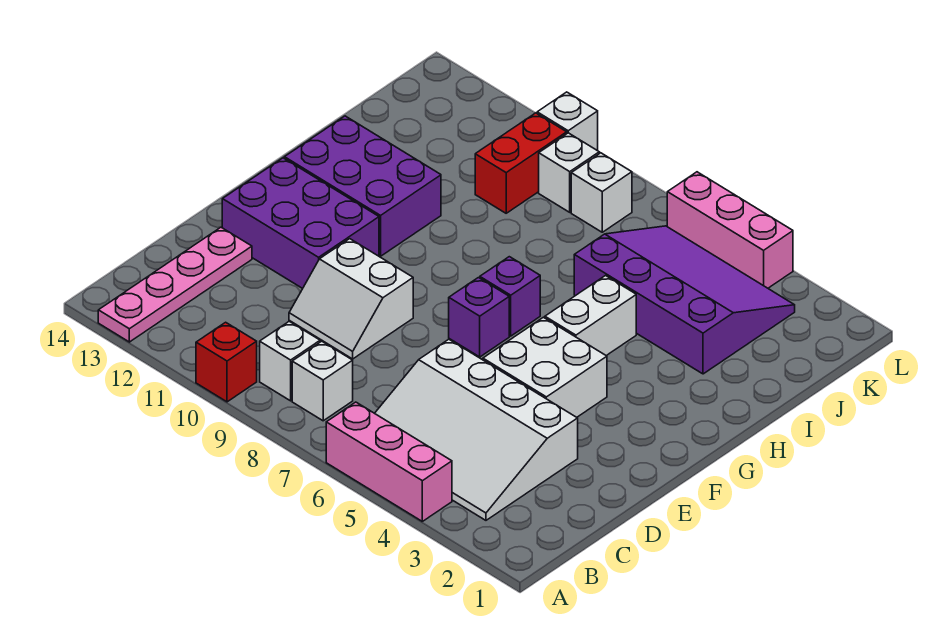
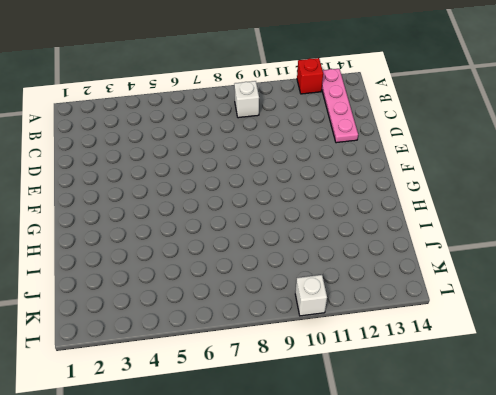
red brick A12 level 1 -> red brick A10 level 1
none -> pink brick A4:A6 level 1
none -> white slope B3:D6 level 1 top D
none -> white brick B8 level 1

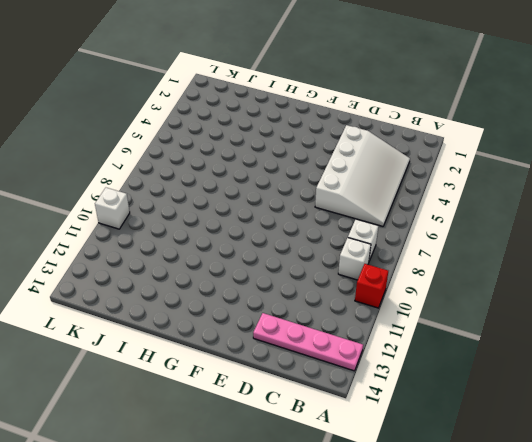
none -> pink brick A4:A6 level 1
none -> white slope D9:E10 level 1 top E
none -> white brick E4:F5 level 1

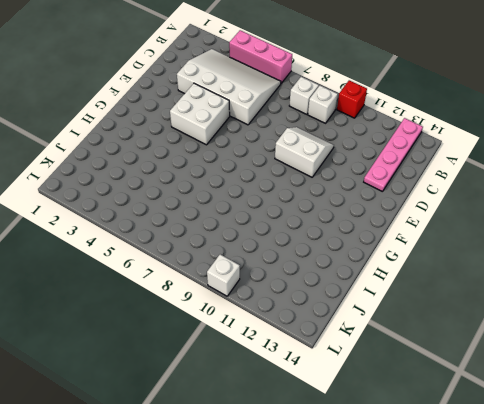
none -> purple brick E11:F13 level 1
none -> purple brick F7 level 1
none -> white brick G5:H5 level 1

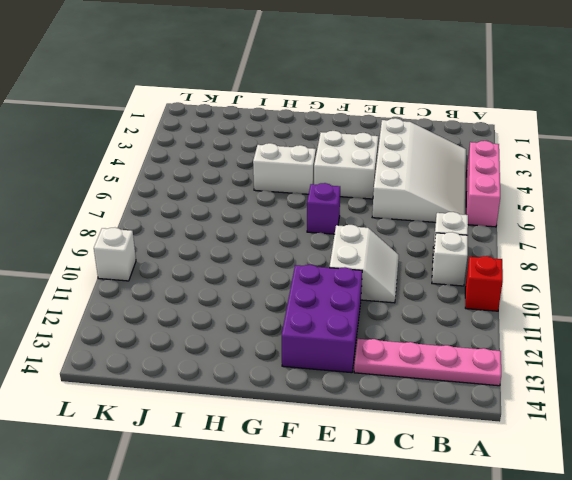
none -> purple brick G7 level 1
none -> purple brick G11:H13 level 1
none -> purple slope I3:K6 level 1 top I

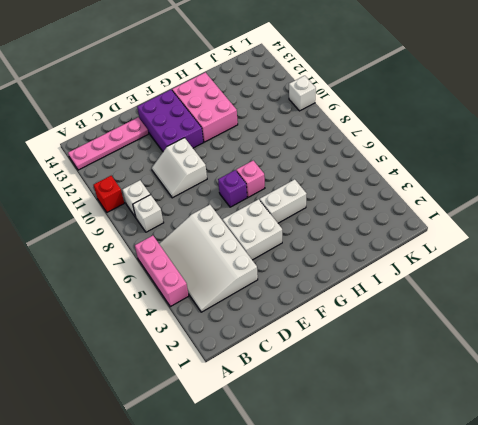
pink brick G7 level 1 -> purple brick G7 level 1
pink brick G11:H13 level 1 -> purple brick G11:H13 level 1
none -> purple slope I3:K6 level 1 top I
none -> red brick J10:K10 level 1
none -> white brick K8 level 1

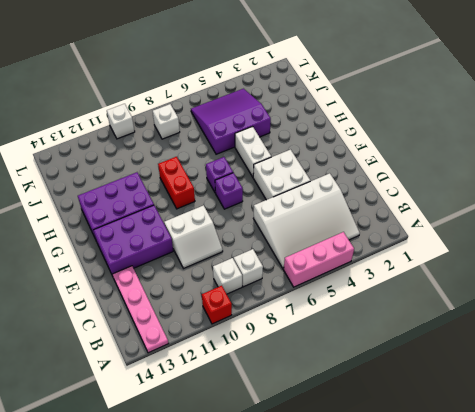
red brick G9:H9 level 1 -> red brick J10:K10 level 1
purple slope I4:K6 level 1 top I -> purple slope I3:K6 level 1 top I
none -> white brick K9 level 1
none -> pink brick L4:L6 level 1

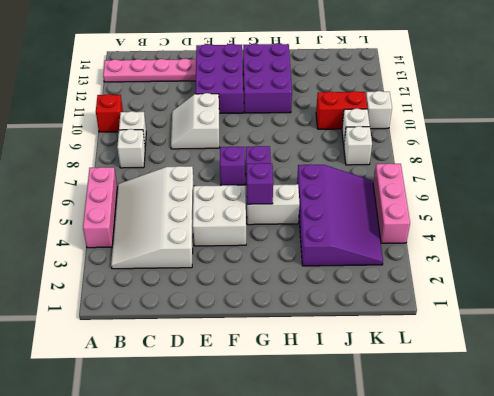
purple brick G5 level 2 -> none

